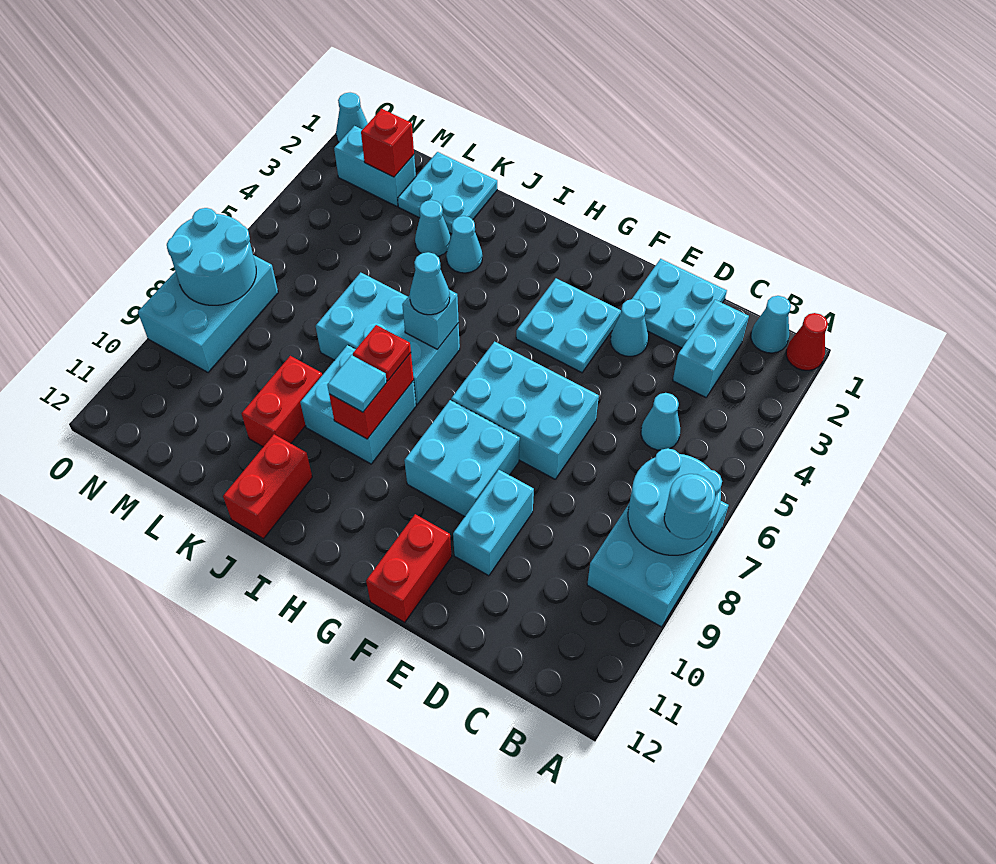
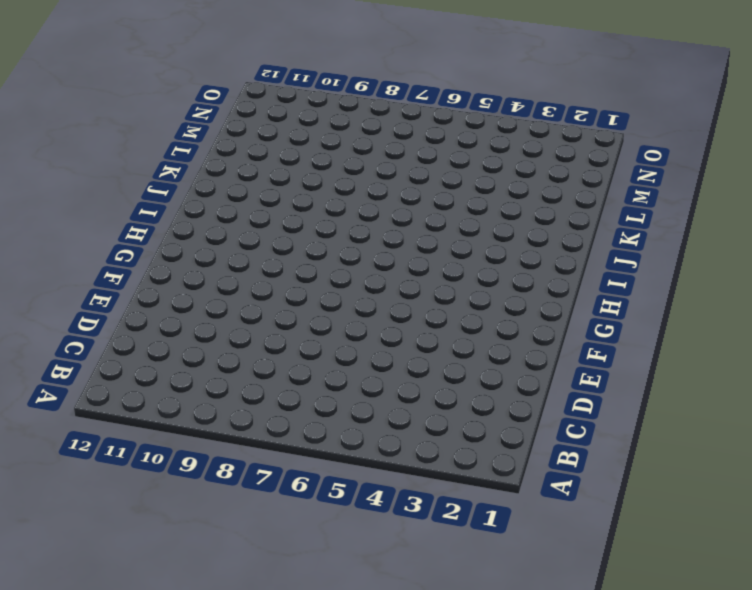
none -> red cone A1 level 1
none -> cyan brick A7:B9 level 1
none -> cyan cone B1 level 1
none -> cyan brick C2:C3 level 1

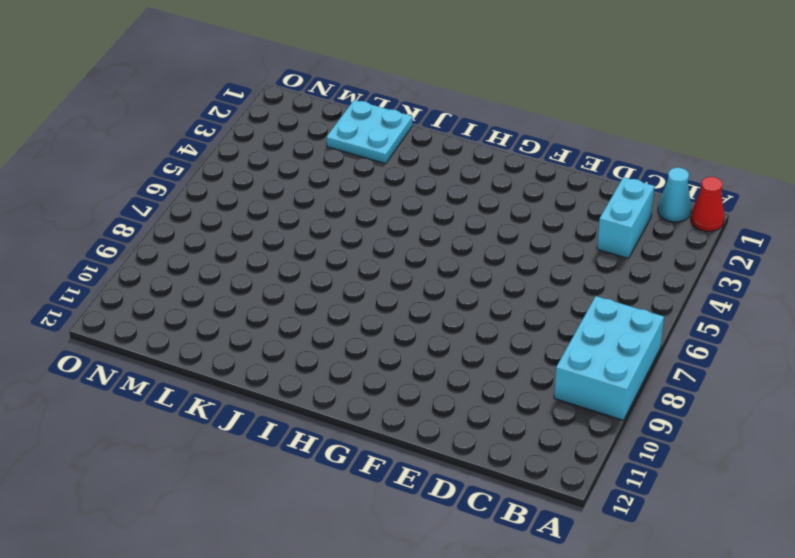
none -> cyan cone C5 level 1
none -> cyan plate D1:E2 level 1
none -> cyan cone E3 level 1
none -> cyan brick E6:G7 level 1

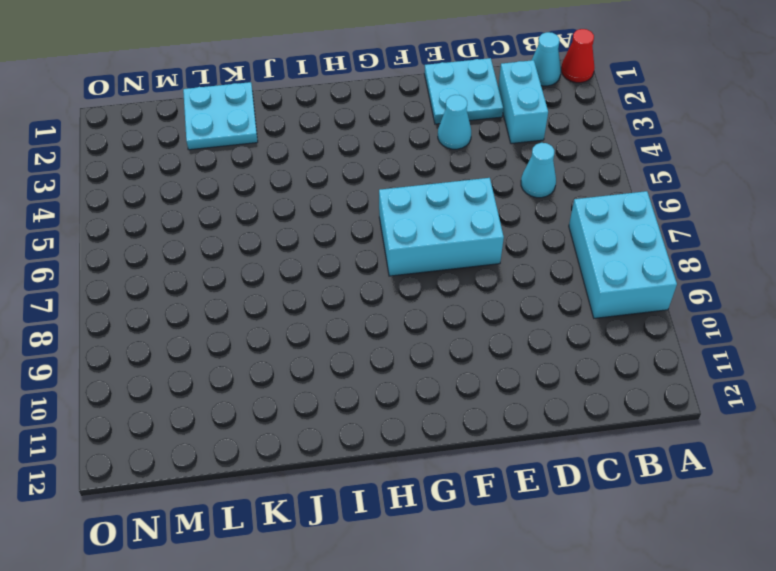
none -> cyan brick E9:E10 level 1
none -> cyan plate F3:G4 level 1
none -> cyan brick F8:G9 level 1
none -> red brick F11:F12 level 1

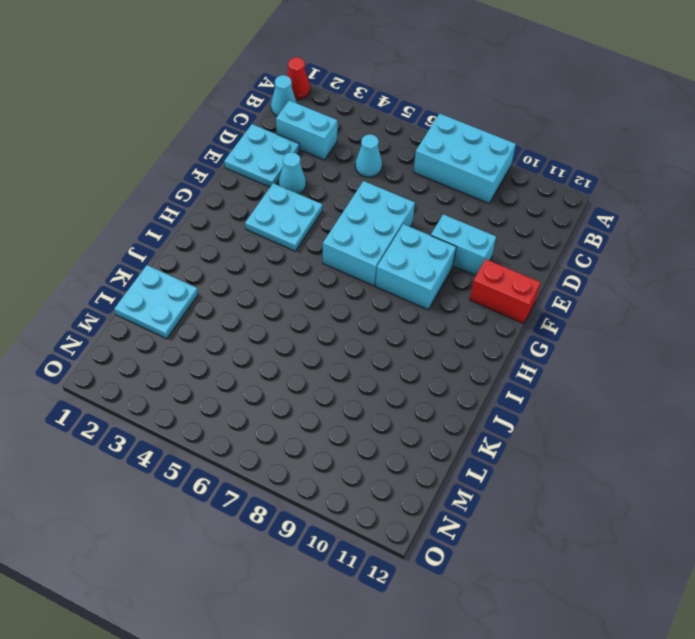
none -> cyan brick I6:K7 level 1
none -> cyan brick I8:J9 level 1
none -> cyan cone J3 level 1
none -> red brick J11:J12 level 1

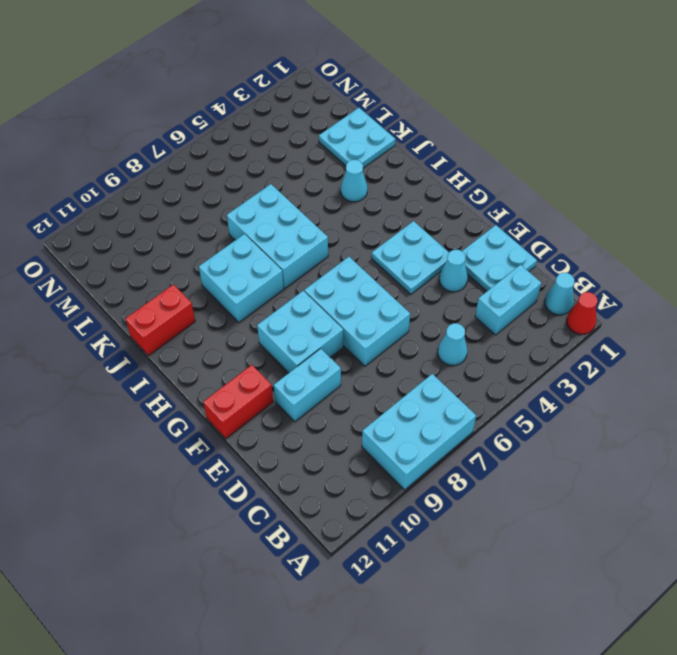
none -> cyan cone K3 level 1
none -> red brick K9:K10 level 1
none -> cyan brick M2:N2 level 1
none -> cyan brick N7:O9 level 1

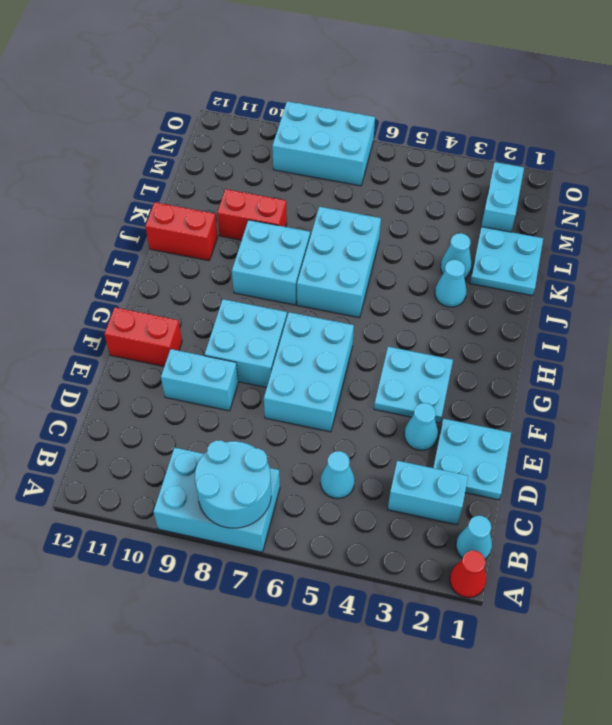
none -> cyan cone O1 level 1
none -> cyan brick I6 level 2
none -> red brick I8:I9 level 2
none -> red brick M2 level 2

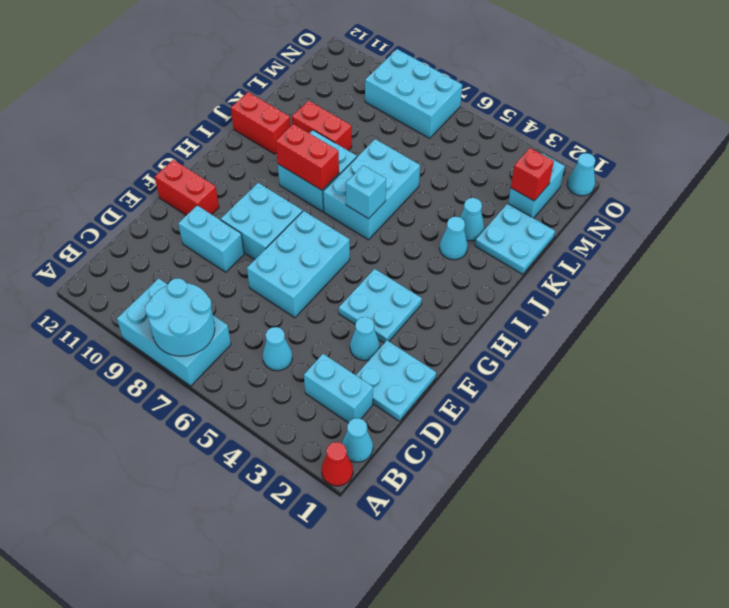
none -> cyan round brick N7:O8 level 2
none -> cyan round brick A8 level 3
none -> cyan cone I6 level 3
none -> red plate I8 level 3

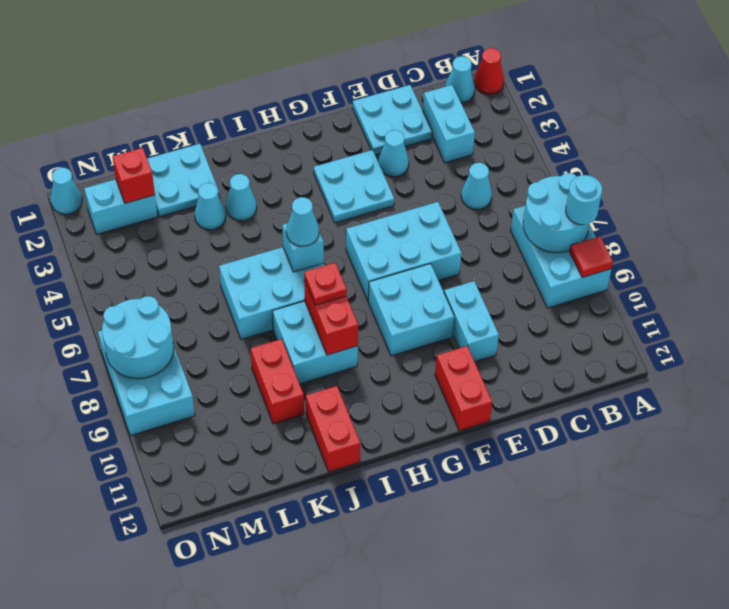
red tile A9 level 2 -> none
none -> cyan tile I9 level 3

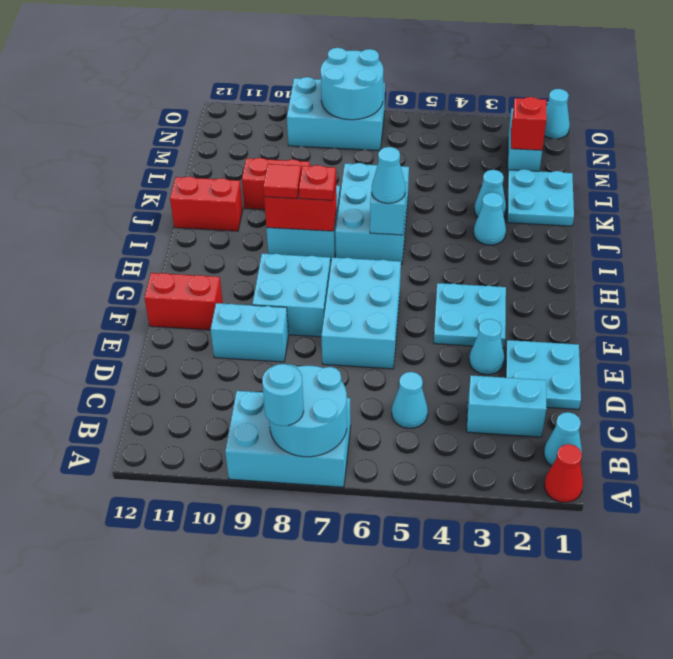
red tile I9 level 3 -> cyan tile I9 level 3

